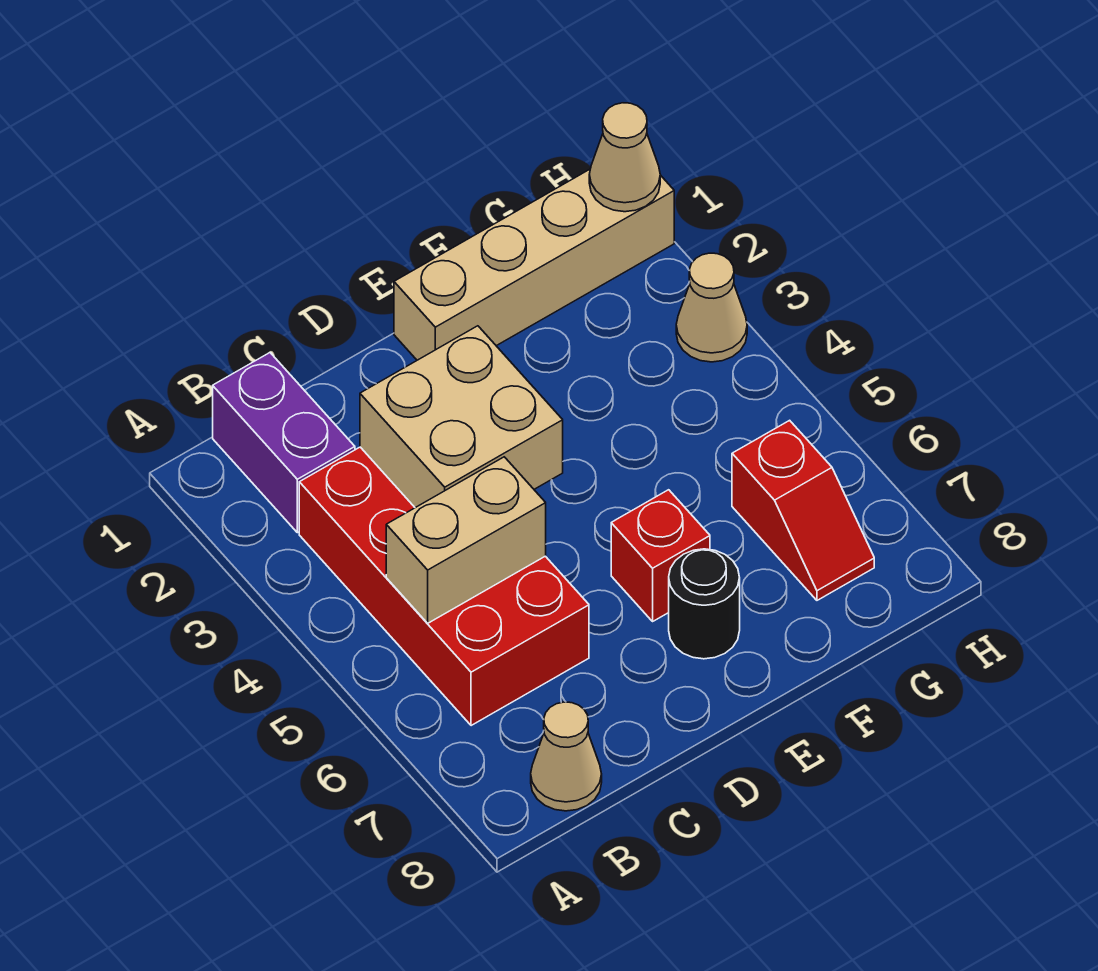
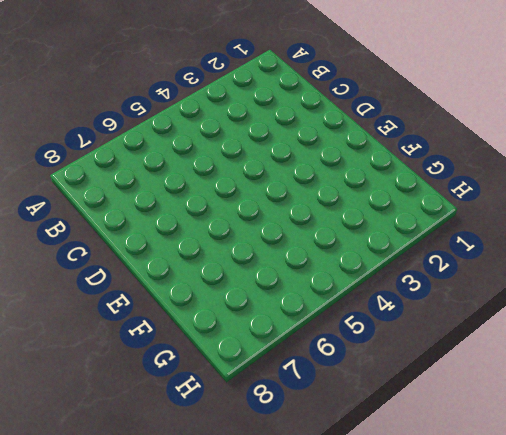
none -> purple brick B1:B2 level 1
none -> red brick B3:C6 level 1

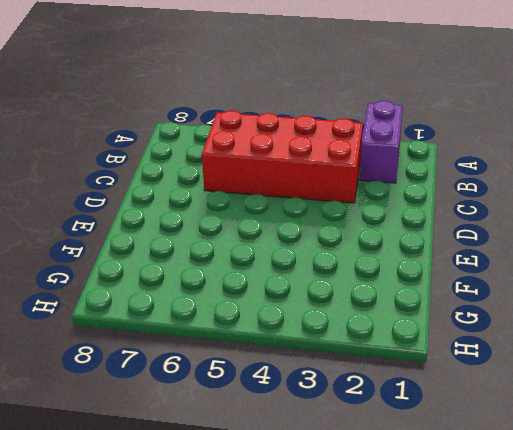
purple brick A2:B2 level 1 -> purple brick B1:B2 level 1
none -> tan cone B8 level 1
none -> tan brick E1:H1 level 1

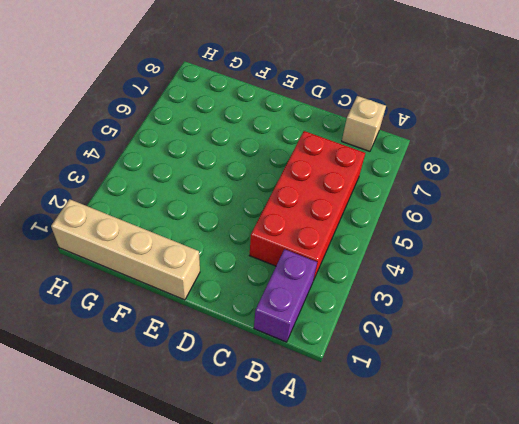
tan brick B8 level 1 -> tan cone B8 level 1
none -> red brick E6 level 1
none -> black round brick E7 level 1

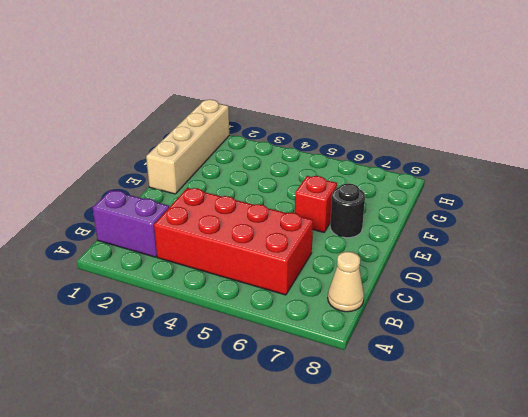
none -> red slope G6:G7 level 1 top 6
none -> tan cone H3 level 1

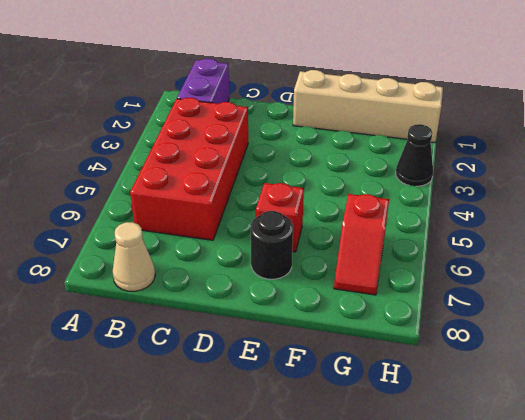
black cone H3 level 1 -> tan cone H3 level 1
none -> tan brick B5:C5 level 2
none -> tan brick C3:D4 level 2

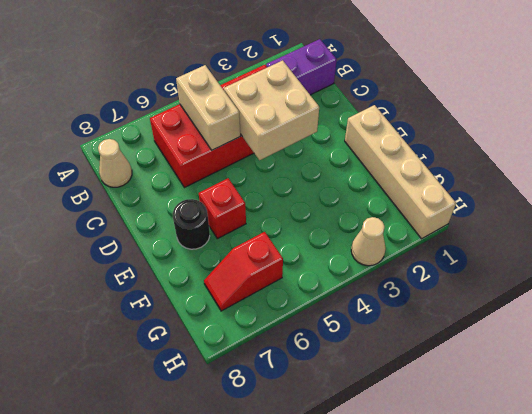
none -> tan cone H1 level 2

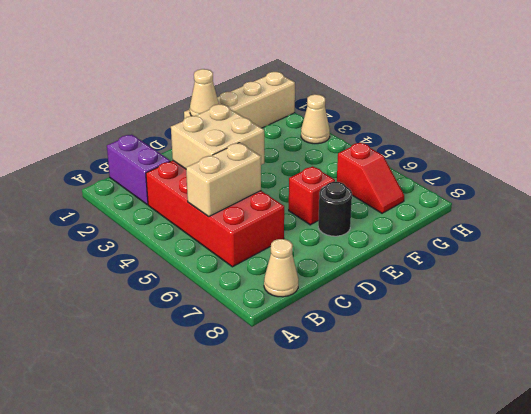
tan cone E1 level 2 -> tan cone H1 level 2

